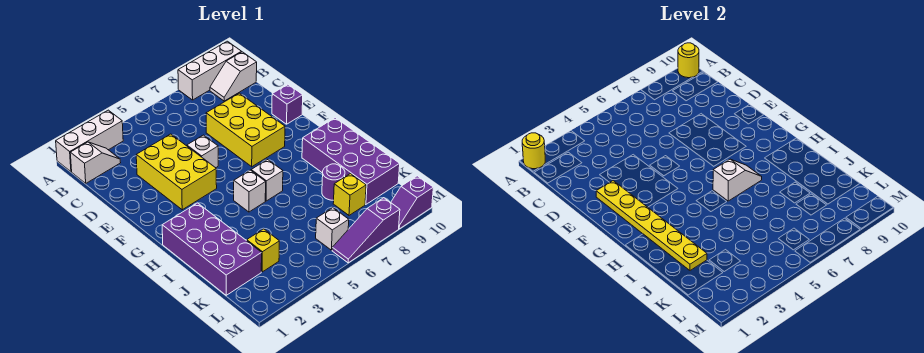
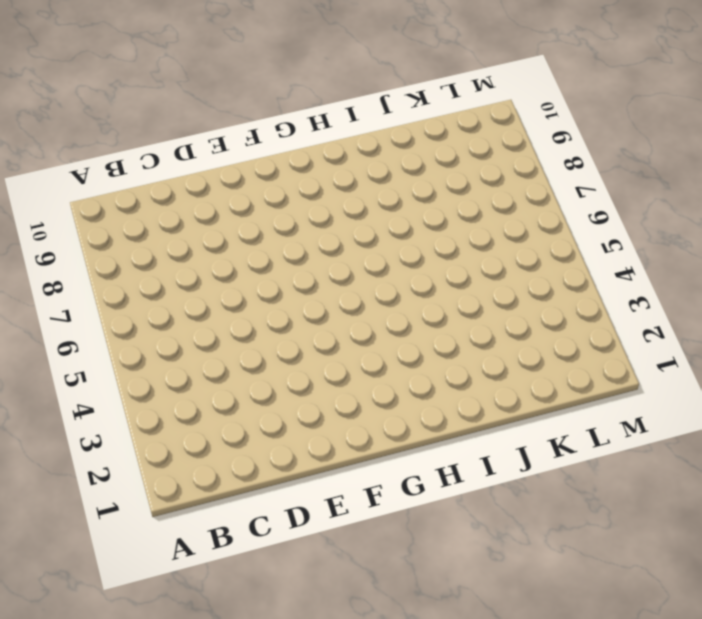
none -> white brick A1:A3 level 1
none -> white brick A8:A10 level 1
none -> white slope B1:B2 level 1 top 1

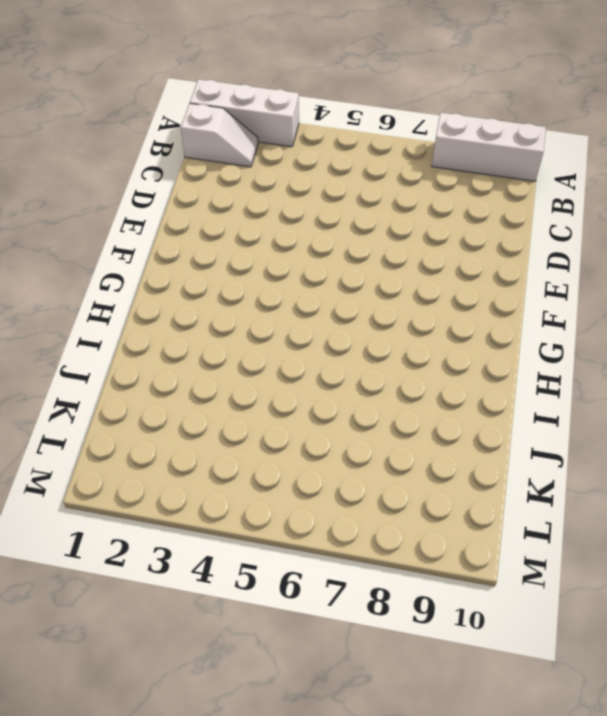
none -> white slope B9:B10 level 1 top 10
none -> yellow brick D3:F4 level 1
none -> yellow brick D7:F8 level 1

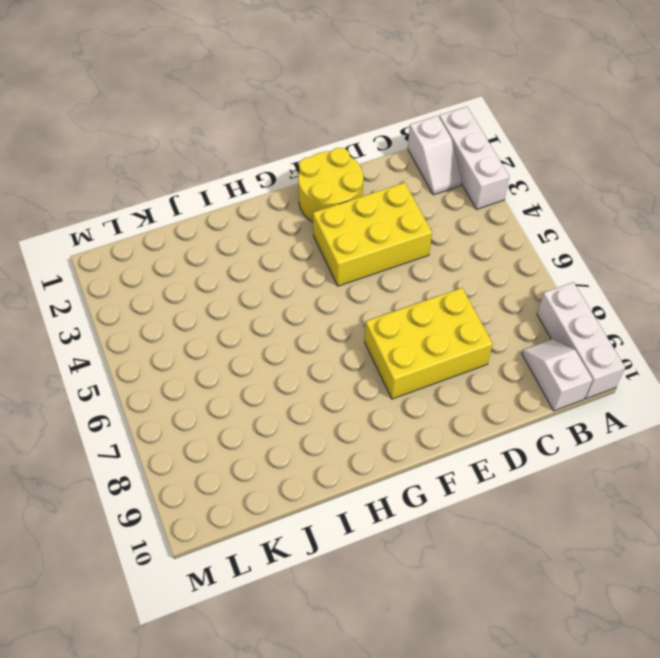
yellow round brick E1:F2 level 1 -> none
none -> white brick E5 level 1
none -> purple brick E10 level 1
none -> purple brick H1:K2 level 1

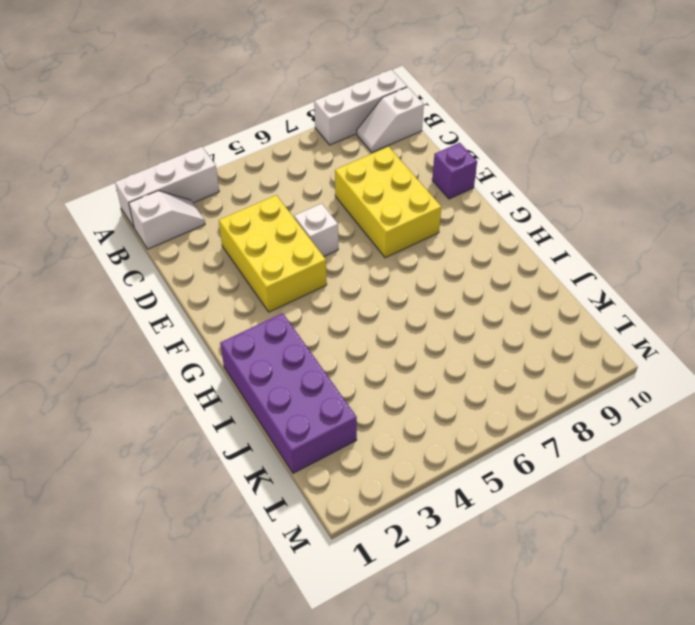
none -> white brick H5 level 1
none -> white brick H6 level 1
none -> purple brick H9:K10 level 1

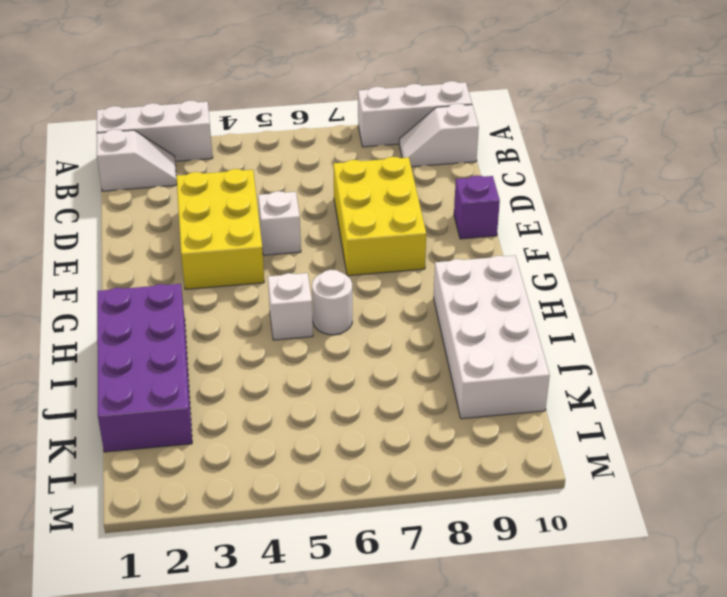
white round brick H6 level 1 -> white brick H6 level 1
white brick H9:K10 level 1 -> purple brick H9:K10 level 1
none -> purple round brick J8 level 1
none -> yellow brick K3 level 1
none -> yellow brick K8 level 1

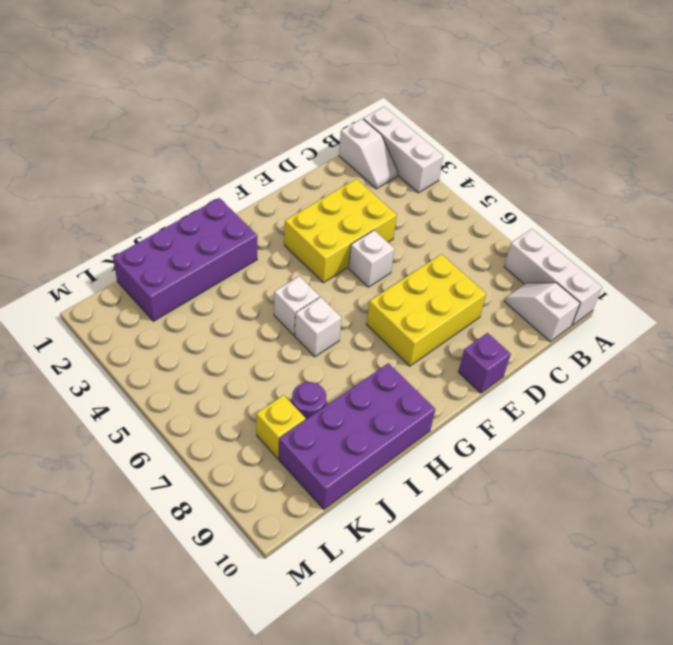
none -> yellow brick K3 level 1
none -> white brick L6 level 1
none -> purple slope M6:M8 level 1 top 8

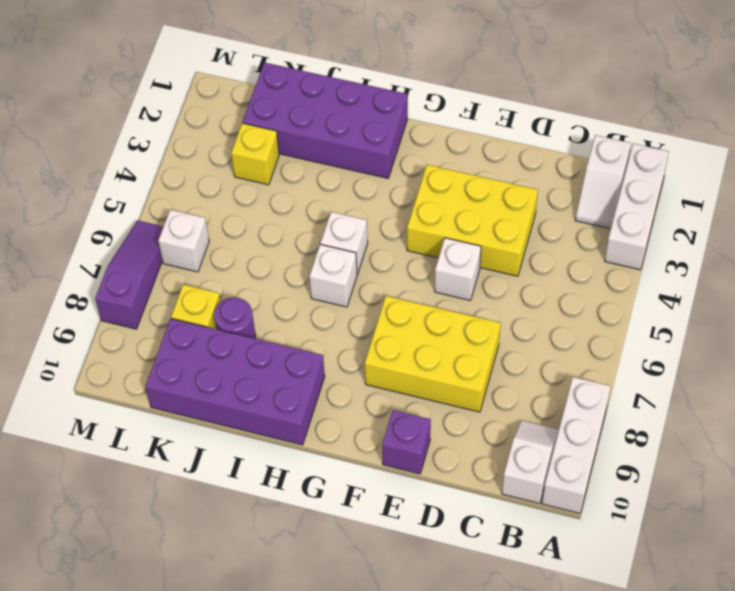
none -> purple slope M9:M10 level 1 top 10
none -> yellow round brick A1 level 2
none -> yellow round brick A10 level 2

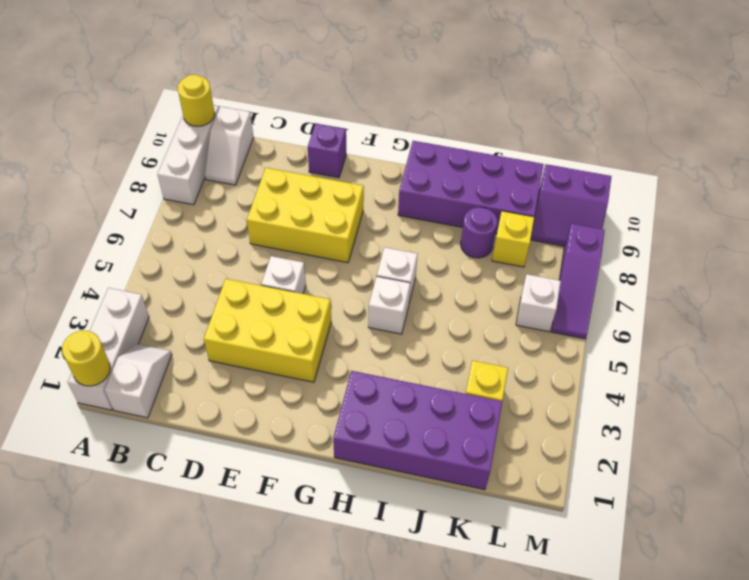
purple slope L9:M10 level 1 top 10 -> purple slope M9:M10 level 1 top 10
none -> yellow plate E2:J2 level 2
none -> white slope H6:H7 level 2 top 6

